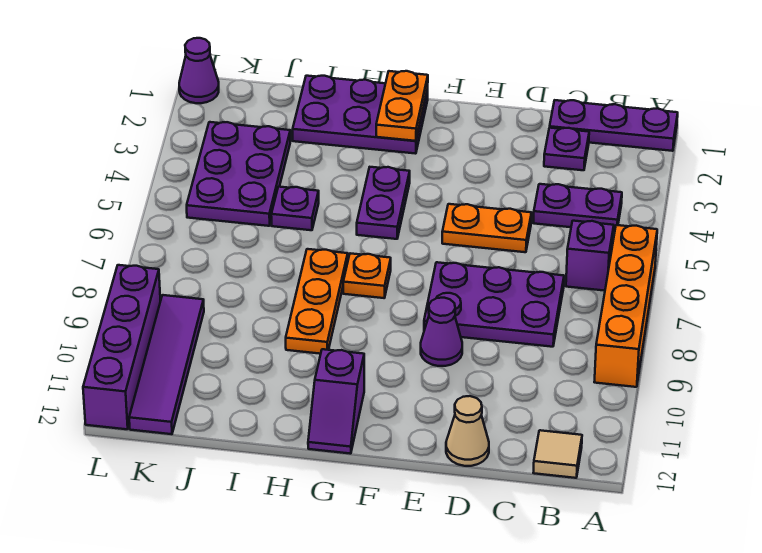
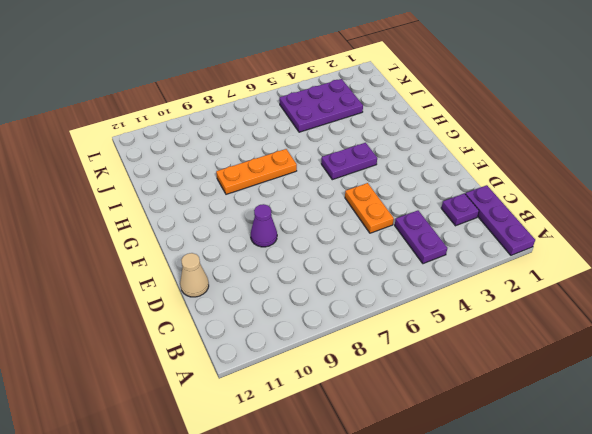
none -> orange brick A6:A9 level 1
none -> purple brick B6 level 1
none -> tan tile B12 level 1

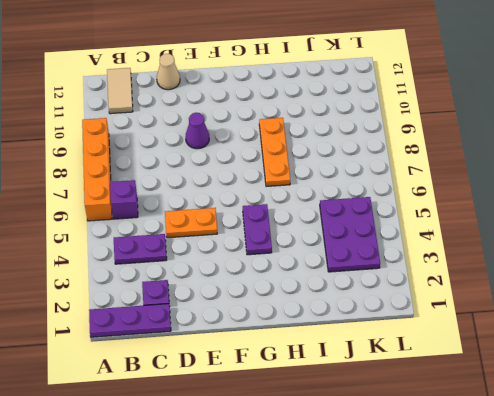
tan tile B11:B12 level 1 -> tan tile B12 level 1
none -> purple plate C7:E8 level 1
none -> purple plate G1:I2 level 1
none -> orange plate G7 level 1

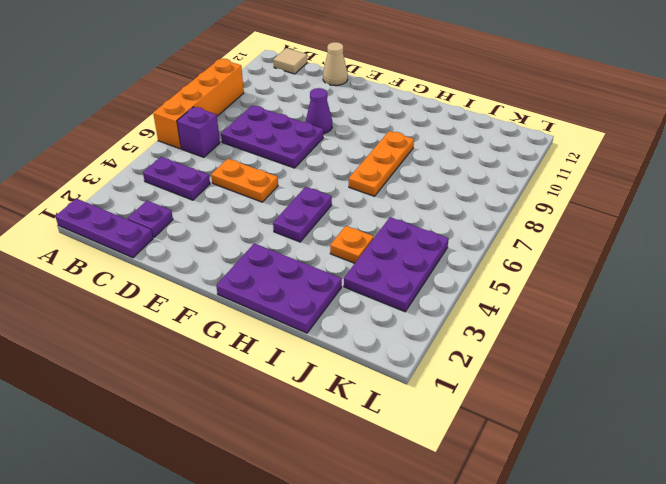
orange plate I4 level 1 -> orange plate G7 level 1
none -> purple slope G11:G12 level 1 top 11
none -> purple plate I5 level 1
none -> purple tile K9:K12 level 1

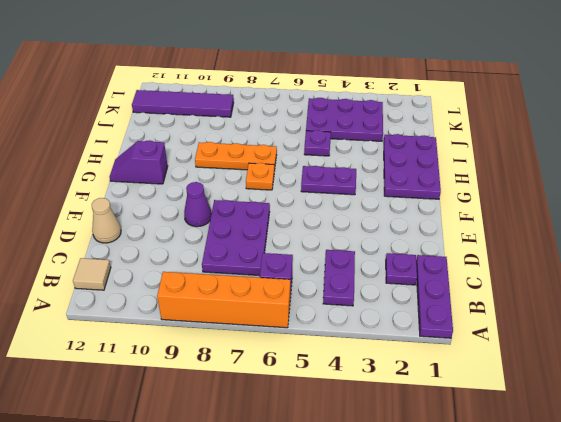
none -> orange plate D5:E5 level 1
none -> purple cone L1 level 1
none -> purple brick L9:L12 level 1

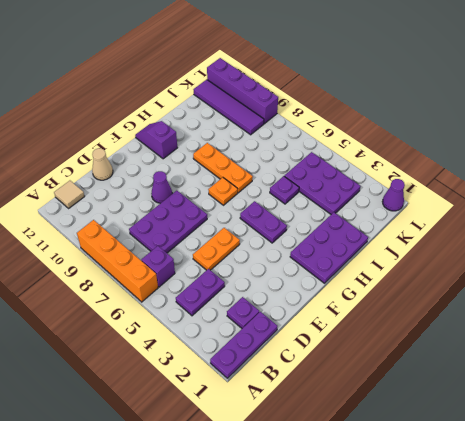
none -> orange plate G1:G2 level 2

